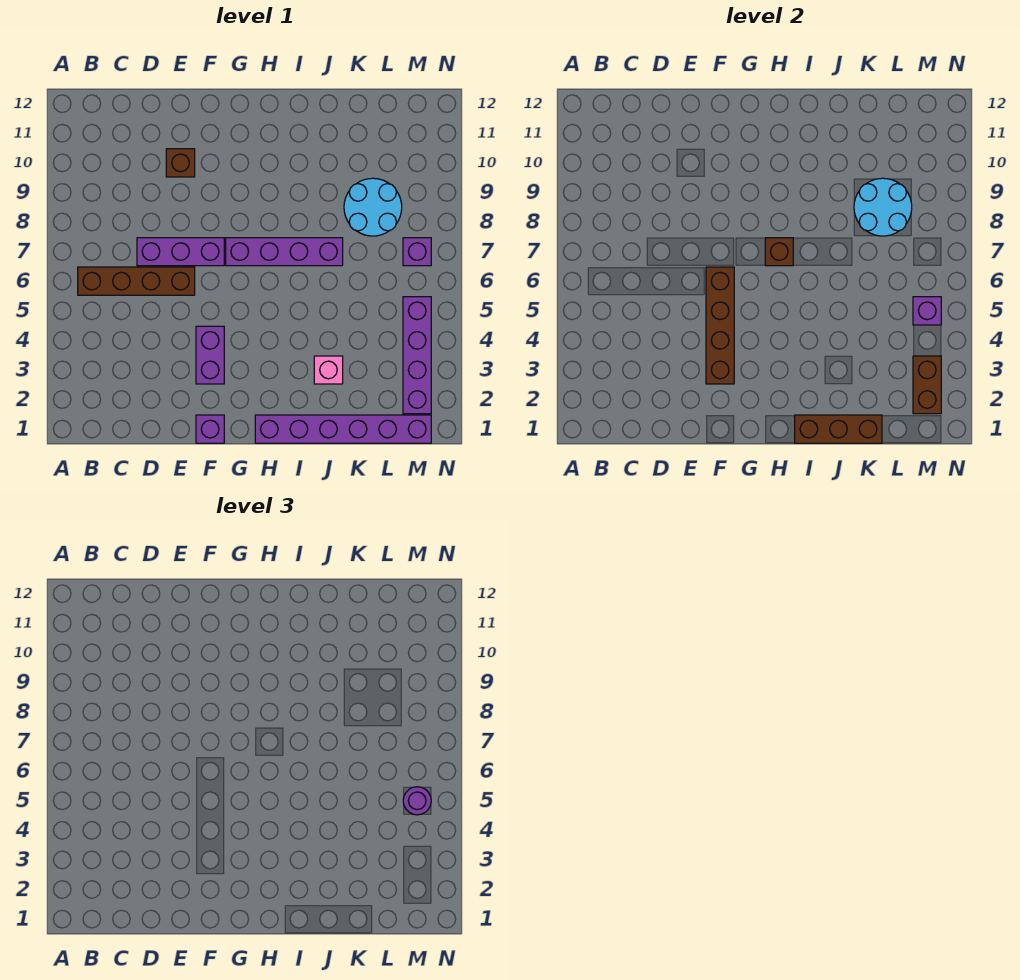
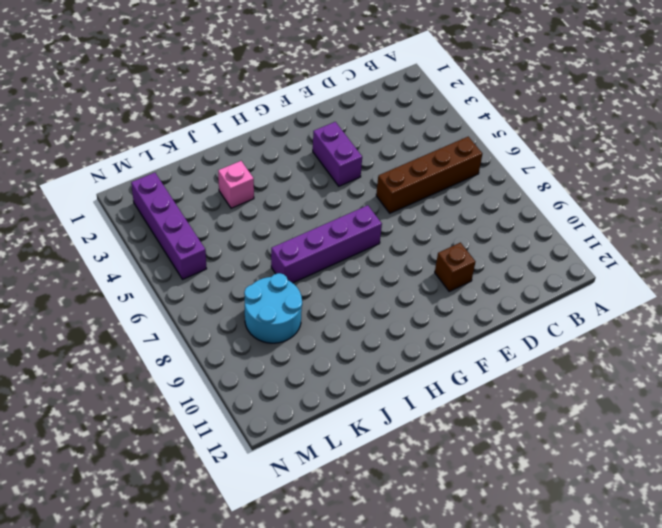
none -> purple brick D7:F7 level 1
none -> purple brick F1 level 1
none -> purple brick H1:M1 level 1

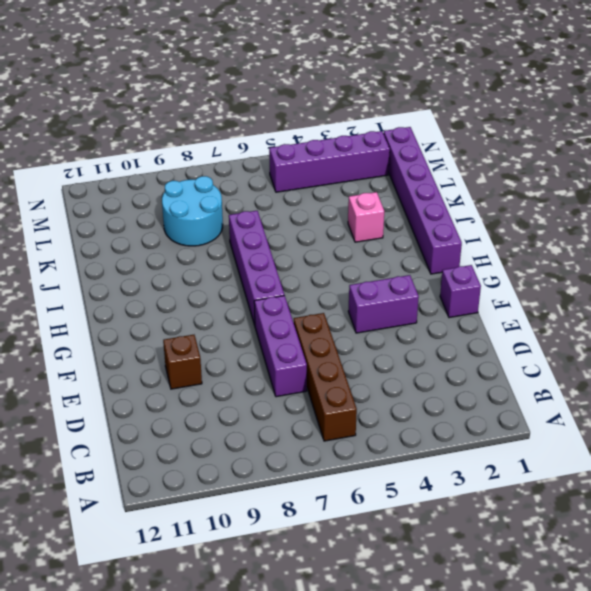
none -> purple brick M7 level 1
none -> brown brick F3:F6 level 2
none -> brown brick H7 level 2

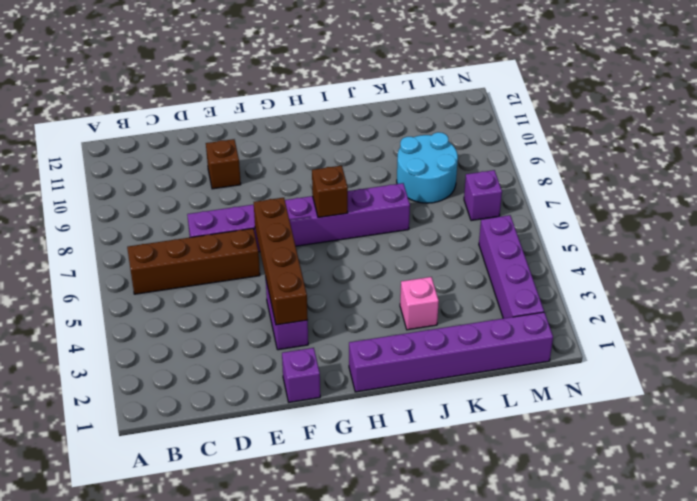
none -> brown brick I1:K1 level 2
none -> cyan round brick K8:L9 level 2
none -> brown brick M2:M3 level 2

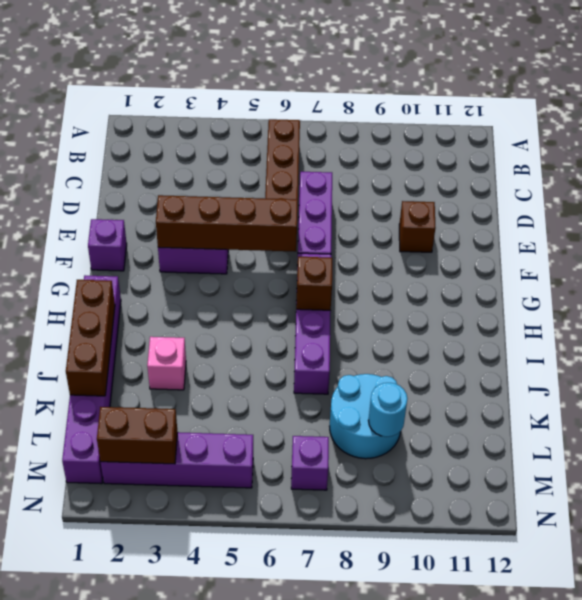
cyan round brick L9 level 2 -> cyan round brick K8:L9 level 2
none -> purple brick M5 level 2
none -> purple round brick M5 level 3

